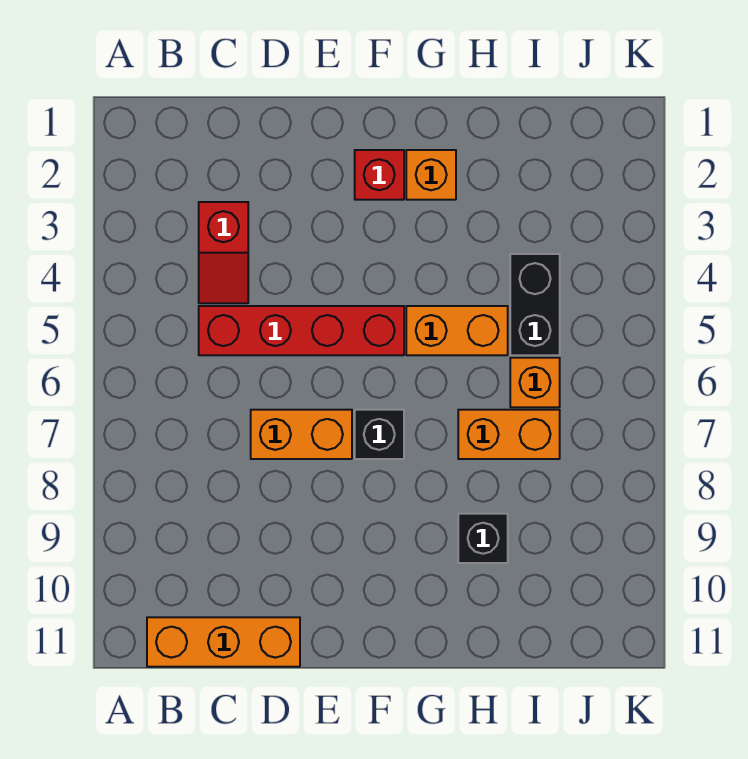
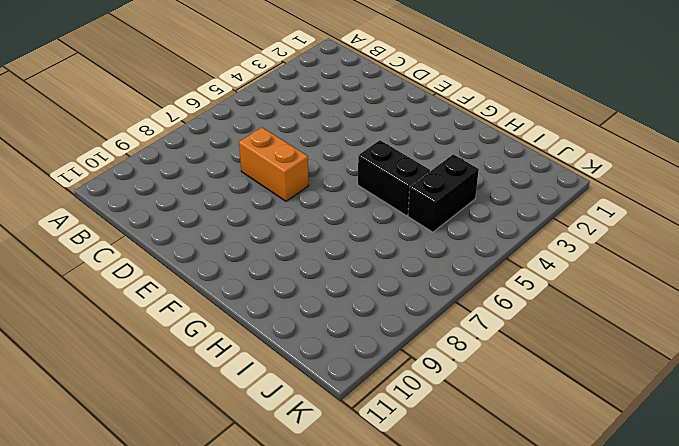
black brick G5:H5 level 1 -> orange brick G5:H5 level 1
none -> orange brick B11:D11 level 1
none -> red slope C3:C4 level 1 top 3
none -> red brick C5:F5 level 1

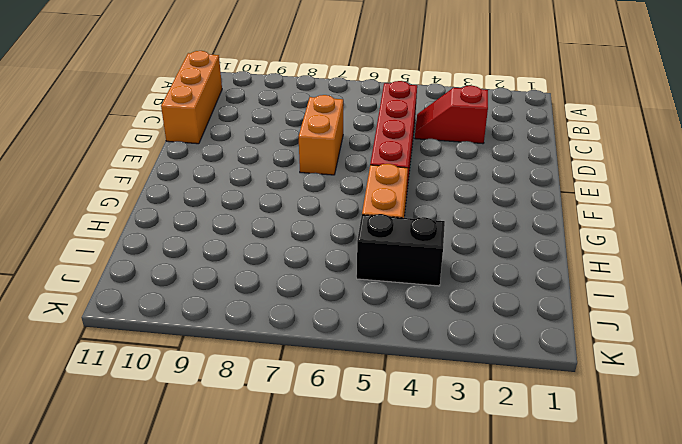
none -> red brick F2 level 1
none -> black brick F7 level 1
none -> orange brick G2 level 1

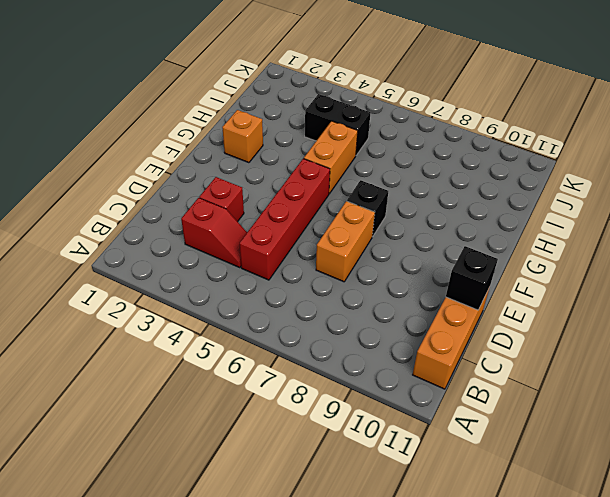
red brick D3 level 1 -> red brick F2 level 1
black brick D11 level 2 -> black brick H9 level 1
none -> orange brick H7:I7 level 1
none -> orange brick I6 level 1

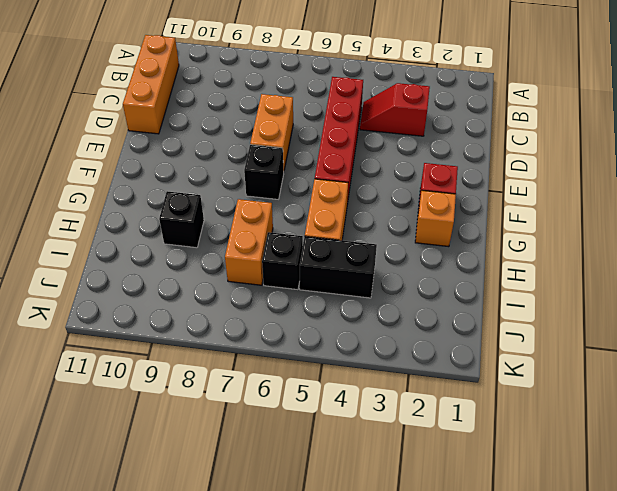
black brick I6 level 1 -> orange brick I6 level 1

